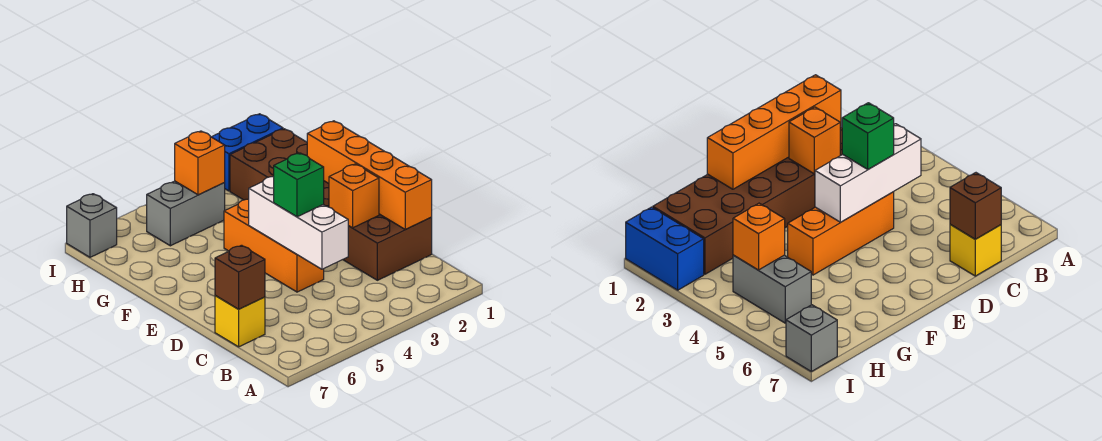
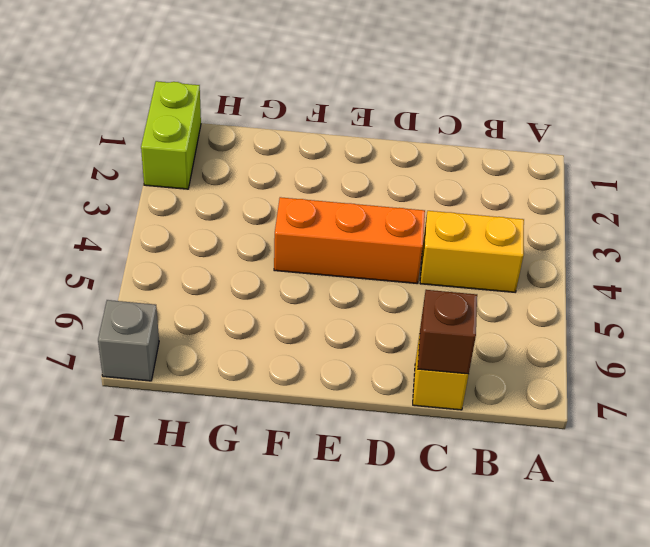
yellow brick B4:C4 level 1 -> none
lime brick I1:I2 level 1 -> blue brick I1:I2 level 1
none -> brown brick C1:H2 level 1
none -> grey brick H4:H5 level 1
none -> orange brick C1:F1 level 2

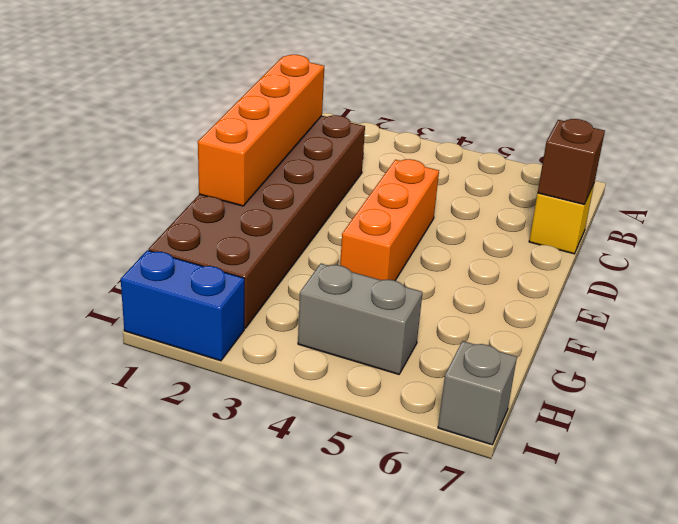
none -> white brick C4:E4 level 2
none -> orange brick D2 level 2
none -> orange brick H4 level 2

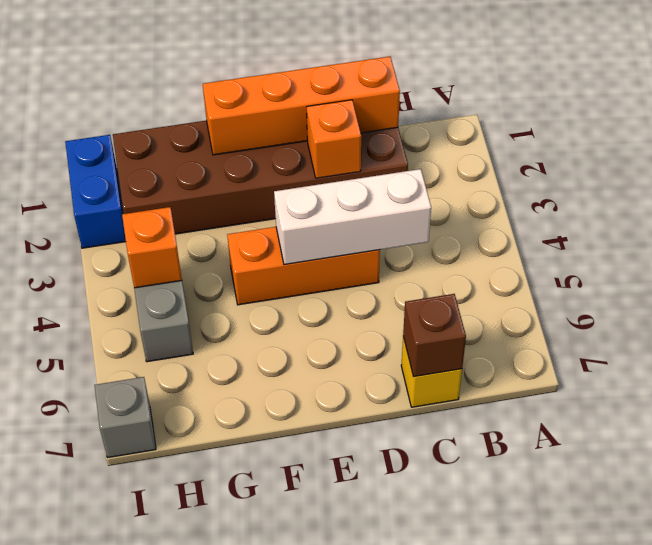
none -> green brick D4 level 3

